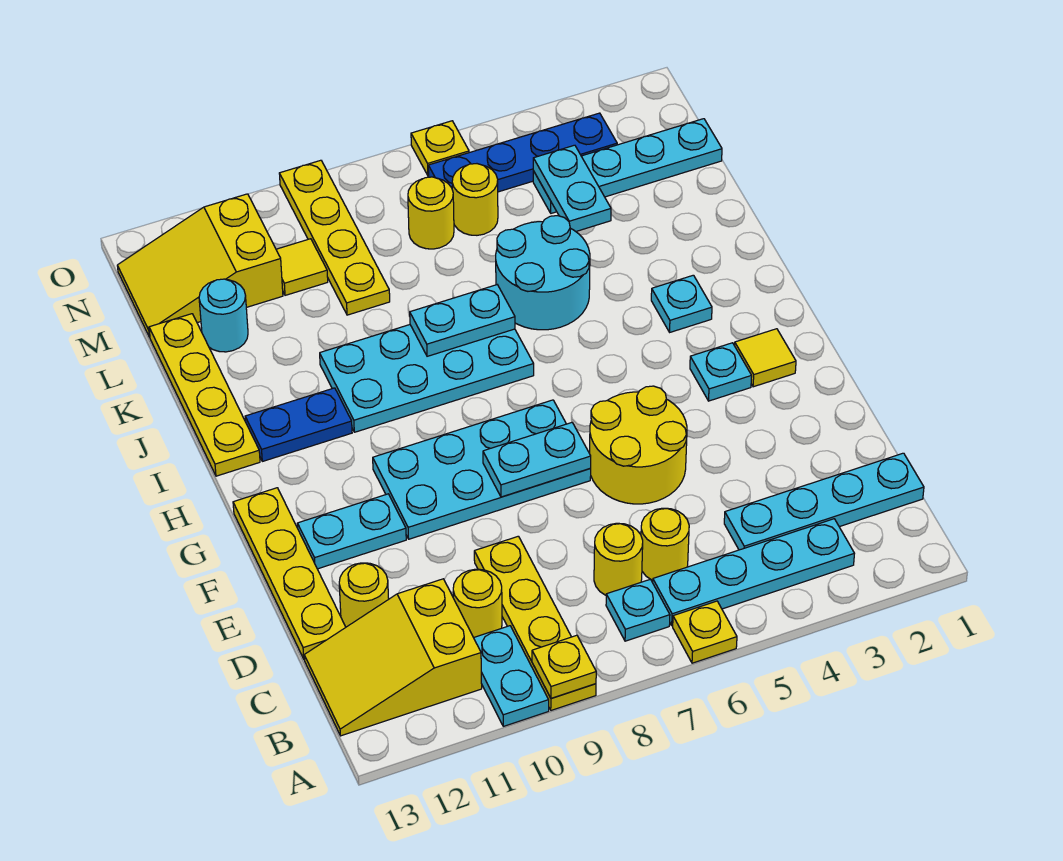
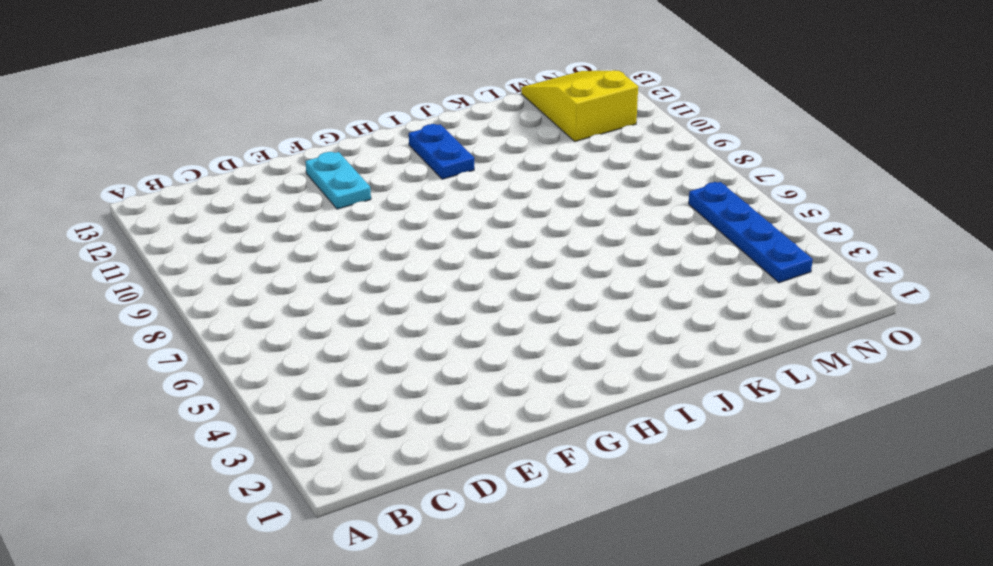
none -> yellow plate A6 level 1
none -> yellow plate A9:D9 level 1
none -> cyan plate A10:B10 level 1
none -> cyan plate B3:B6 level 1

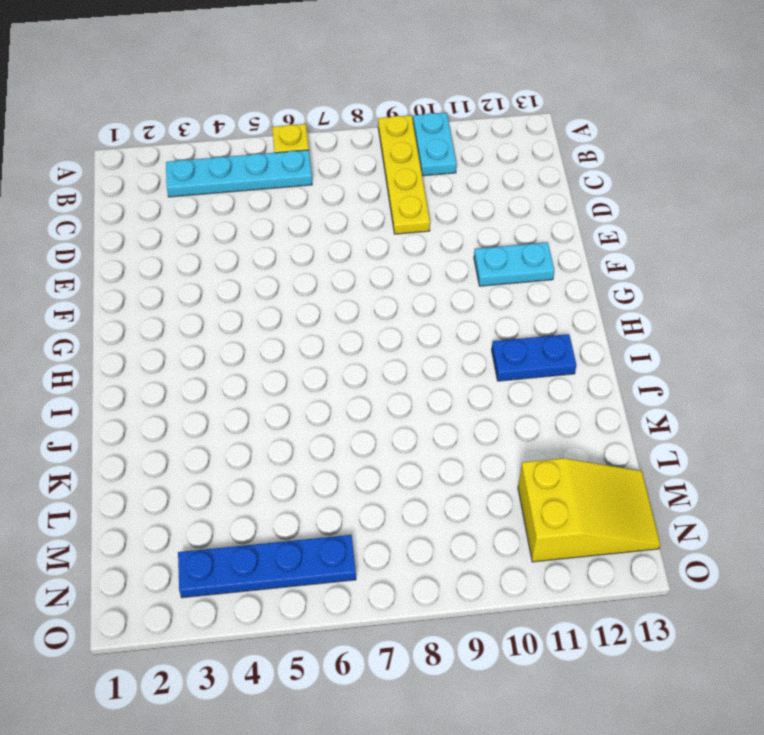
none -> cyan plate B7 level 1
none -> yellow slope B11:C13 level 1 top 11
none -> cyan plate C1:C4 level 1
none -> yellow round brick C6 level 1

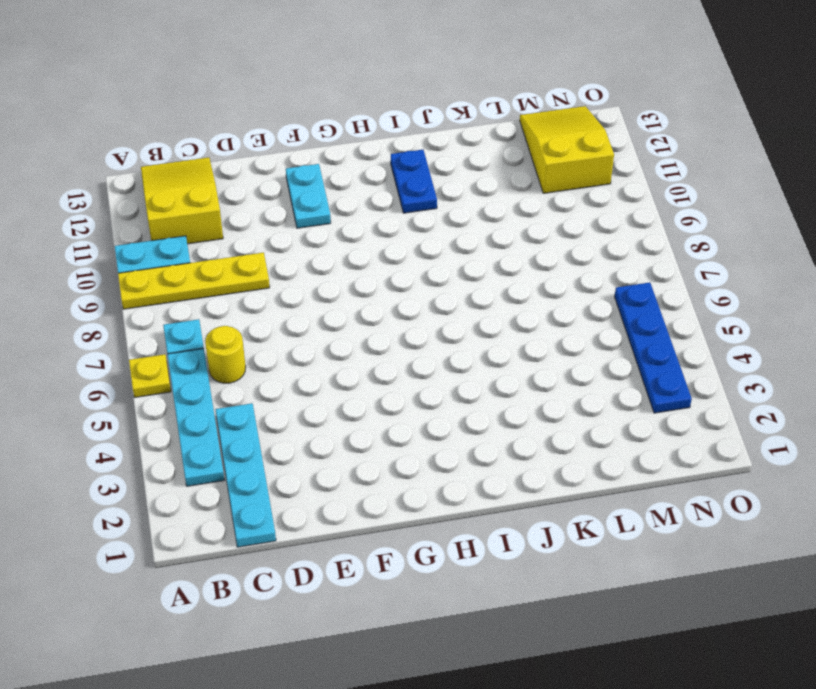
none -> yellow round brick C7 level 1
none -> yellow round brick C10 level 1
none -> yellow round brick D12 level 1
none -> yellow plate D13:G13 level 1

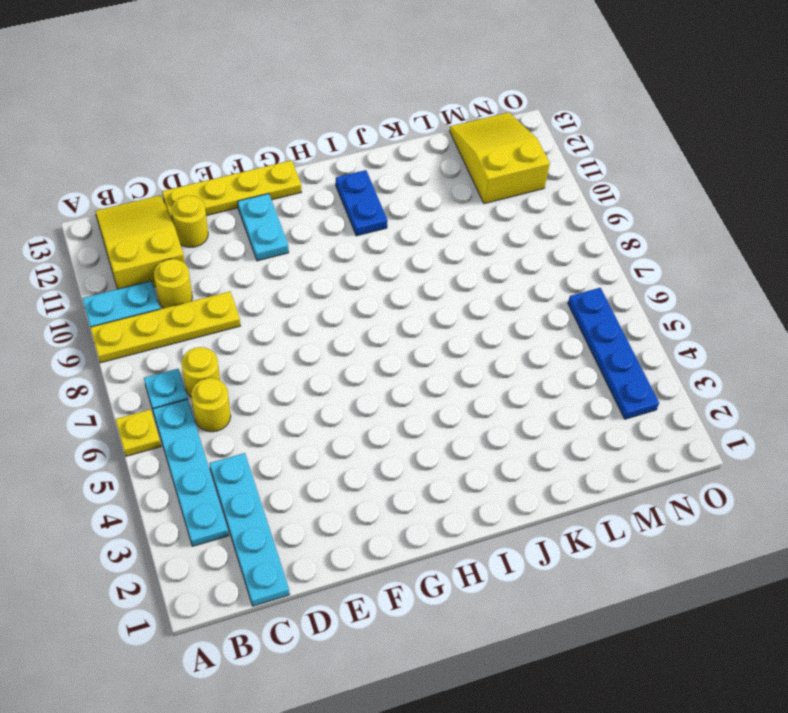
none -> yellow round brick E5:F6 level 1
none -> cyan plate F7:G10 level 1
none -> yellow tile G2 level 1
none -> cyan plate G3 level 1

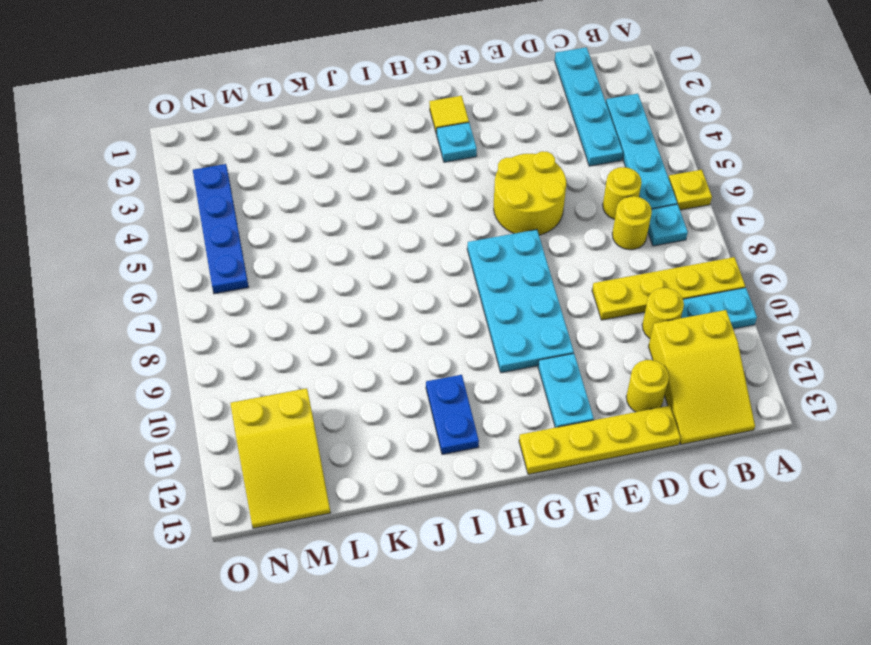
none -> cyan plate I3 level 1
none -> cyan plate I7:J10 level 1
none -> yellow plate I13:L13 level 1
none -> cyan round brick J5:K6 level 1

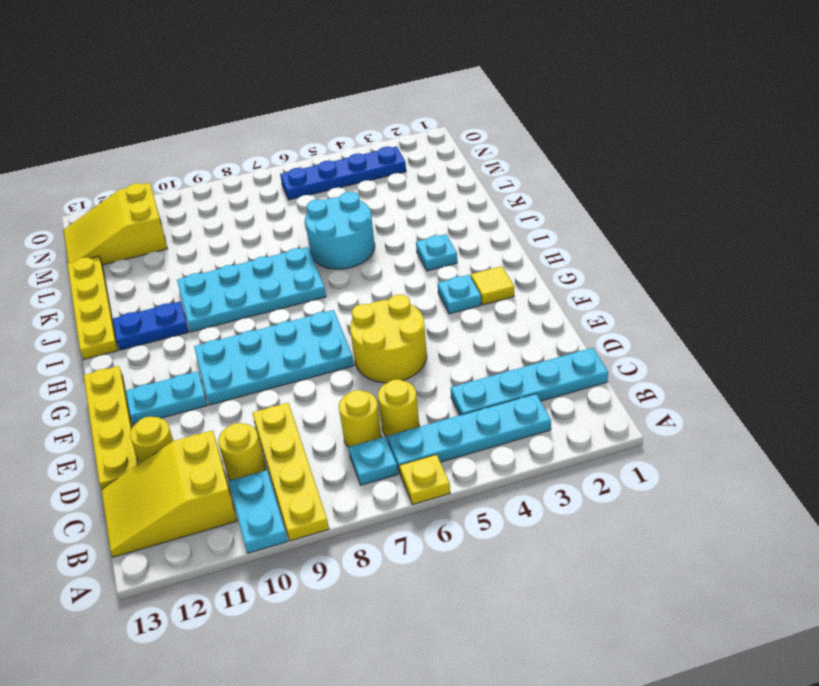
none -> yellow plate L9:O9 level 1
none -> cyan round brick L12 level 1
none -> cyan plate M1:M4 level 1
none -> yellow round brick M6 level 1

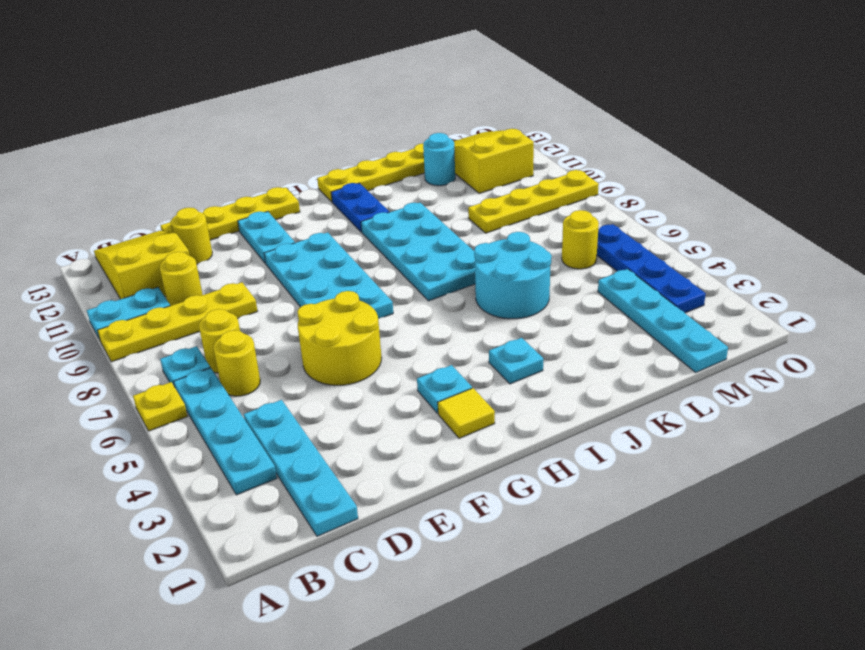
none -> yellow round brick M7 level 1
none -> yellow tile M10 level 1
none -> yellow plate O6 level 1
none -> yellow plate A9 level 2

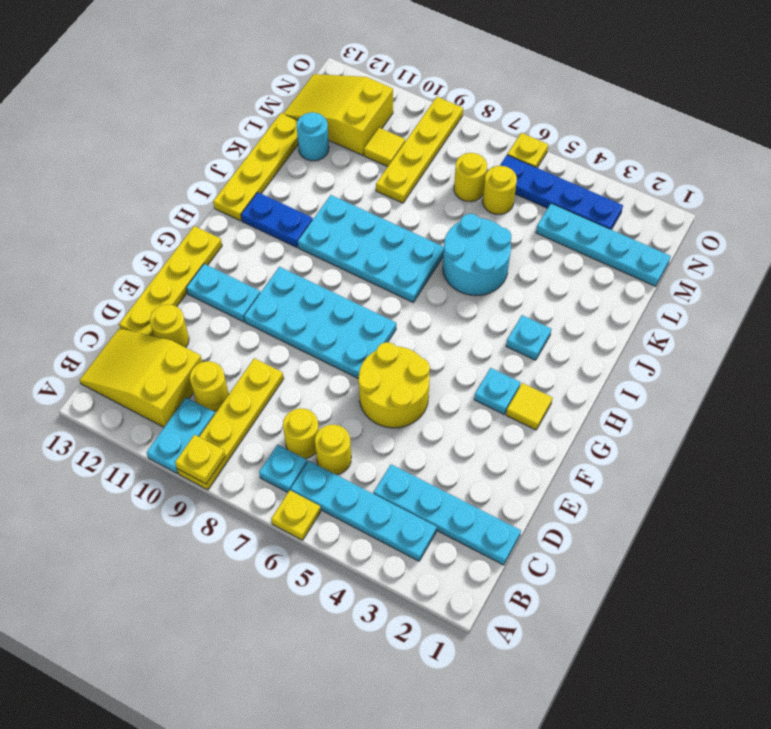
none -> cyan plate F7:F8 level 2
none -> cyan plate J7:J8 level 2
none -> cyan plate L4:M4 level 2

